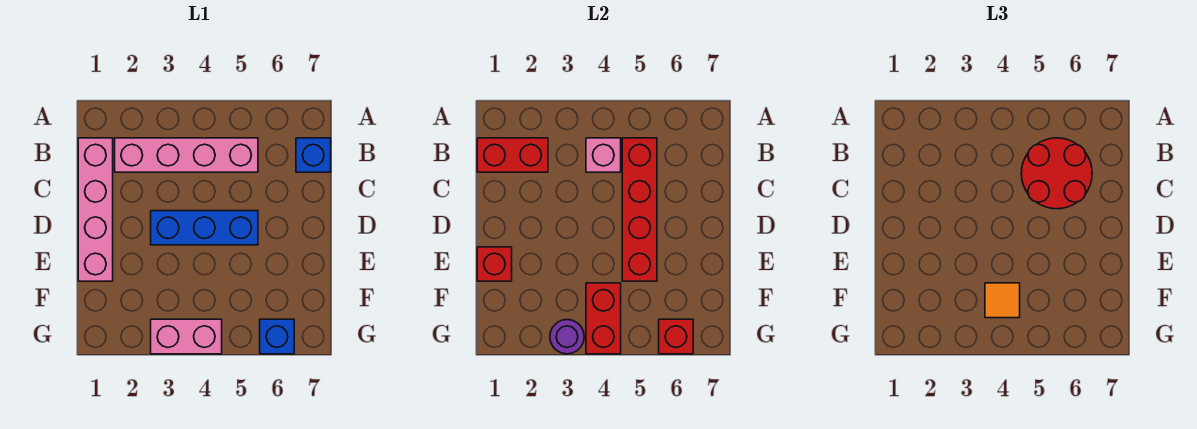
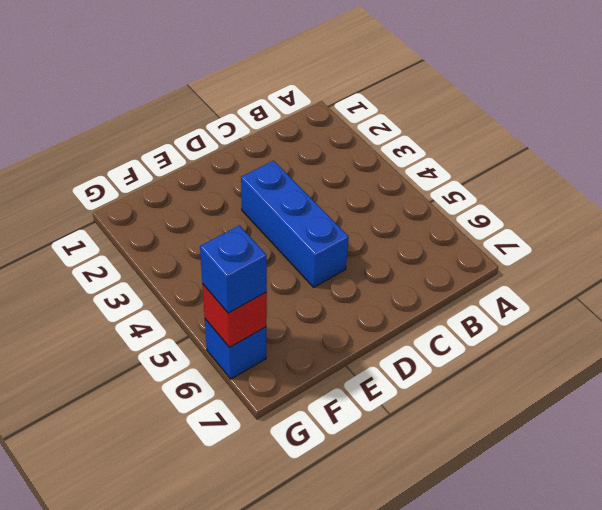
blue brick G6 level 3 -> blue brick B7 level 1
none -> pink brick B1:E1 level 1
none -> pink brick B2:B5 level 1
none -> pink brick G3:G4 level 1

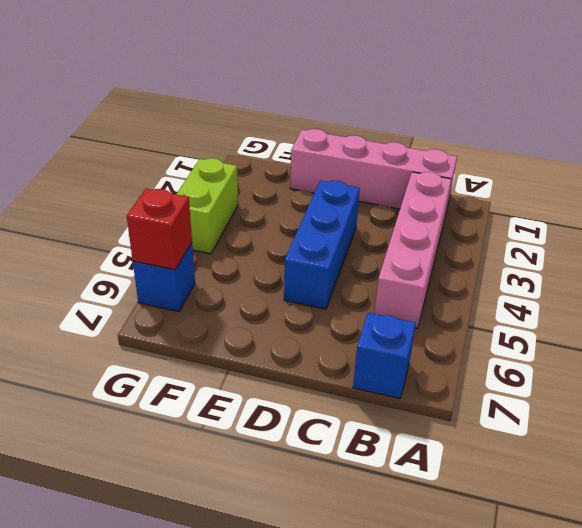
lime brick G3:G4 level 1 -> pink brick G3:G4 level 1
none -> red brick B1:B2 level 2
none -> pink brick B4 level 2
none -> red brick B5:E5 level 2

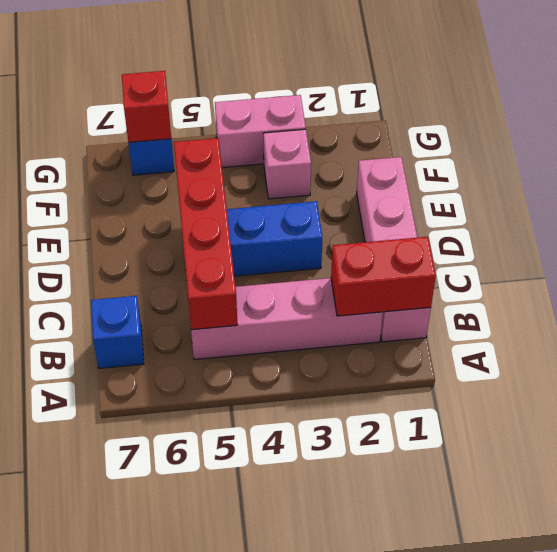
pink brick F3 level 1 -> pink brick B4 level 2
none -> red brick E1 level 2
none -> red brick F4:G4 level 2
none -> purple round brick G3 level 2

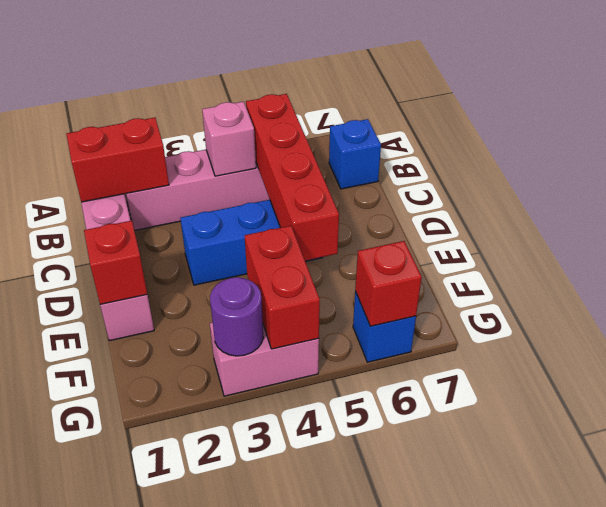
none -> red round brick B5:C6 level 3
none -> orange tile F4 level 3

